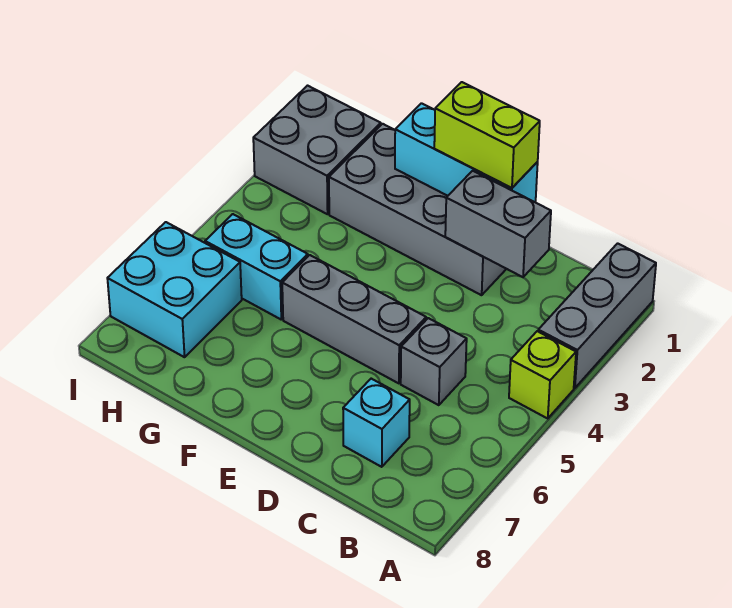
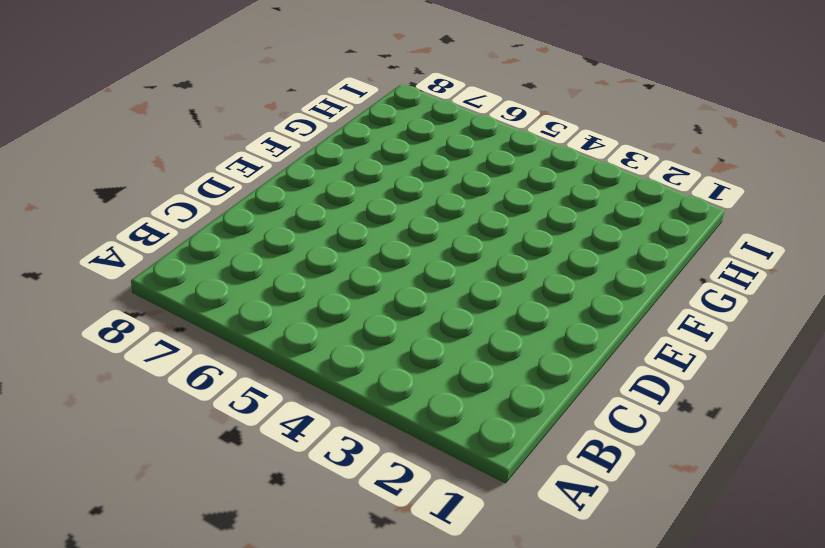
none -> grey brick A1:A3 level 1
none -> lime brick A4 level 1
none -> grey brick C5 level 1

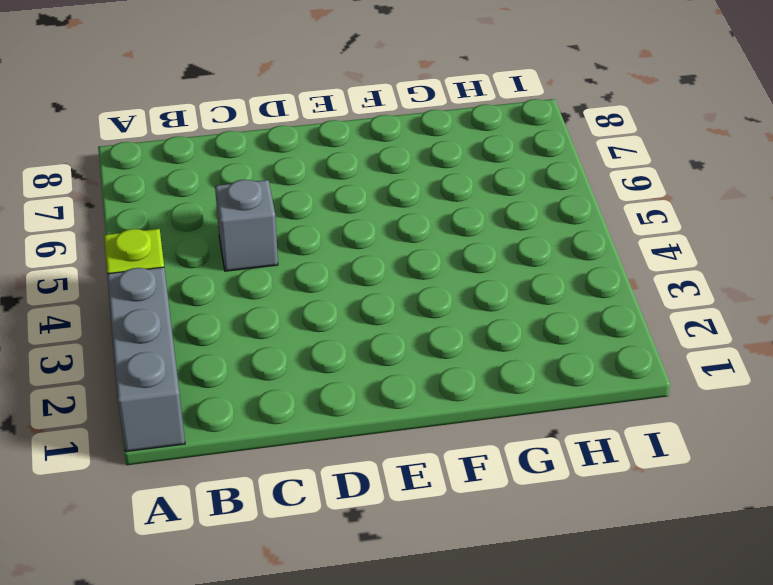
none -> cyan brick C7 level 1
none -> grey brick D1:G2 level 1
none -> grey brick D5:F5 level 1

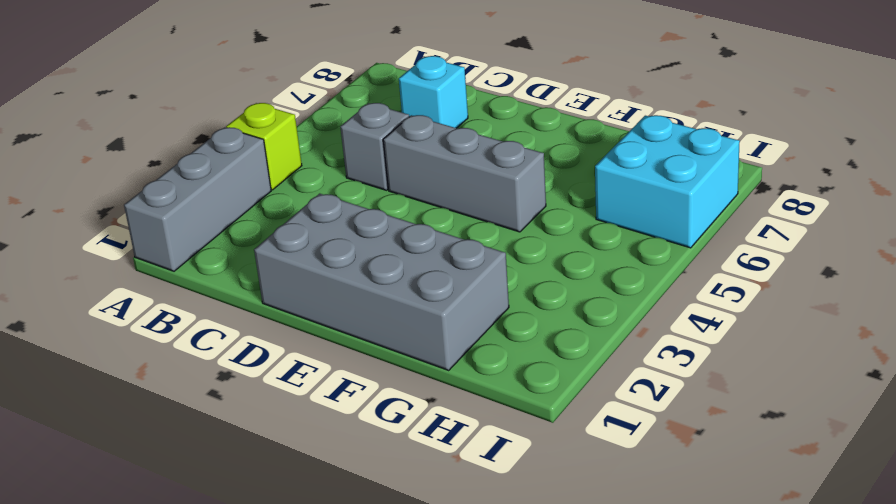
none -> cyan brick G5:H5 level 1
none -> grey brick H1:I2 level 1
none -> grey brick C2:D2 level 2

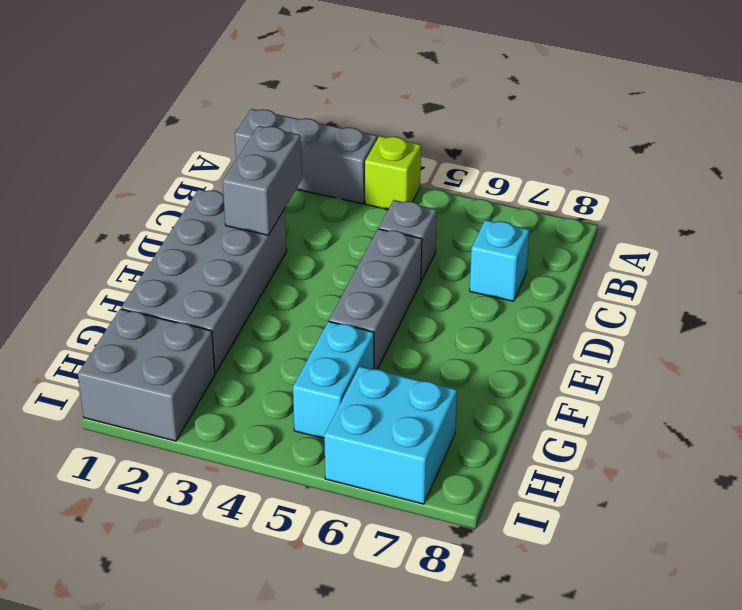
none -> cyan brick D1:F1 level 2
none -> lime brick D1:E1 level 3

